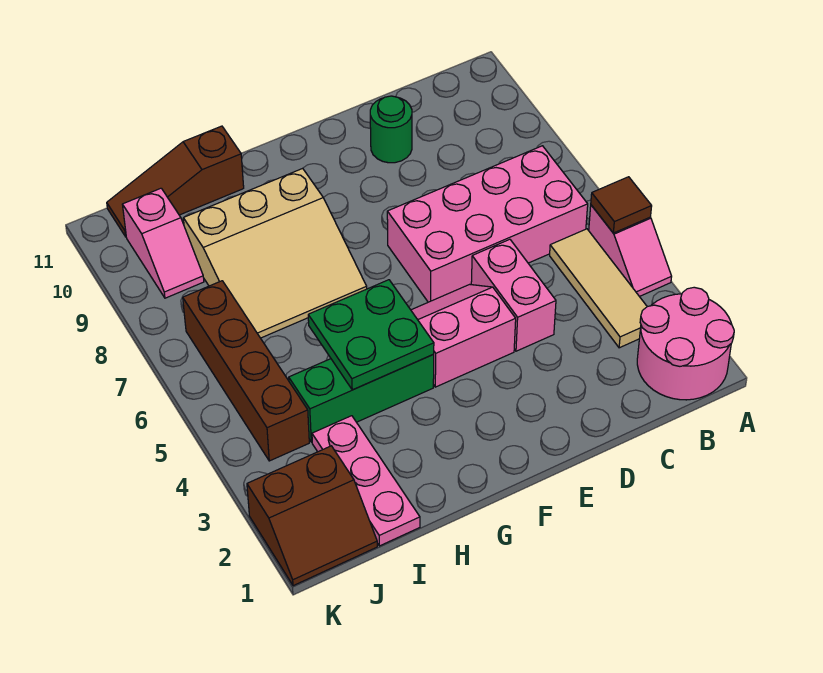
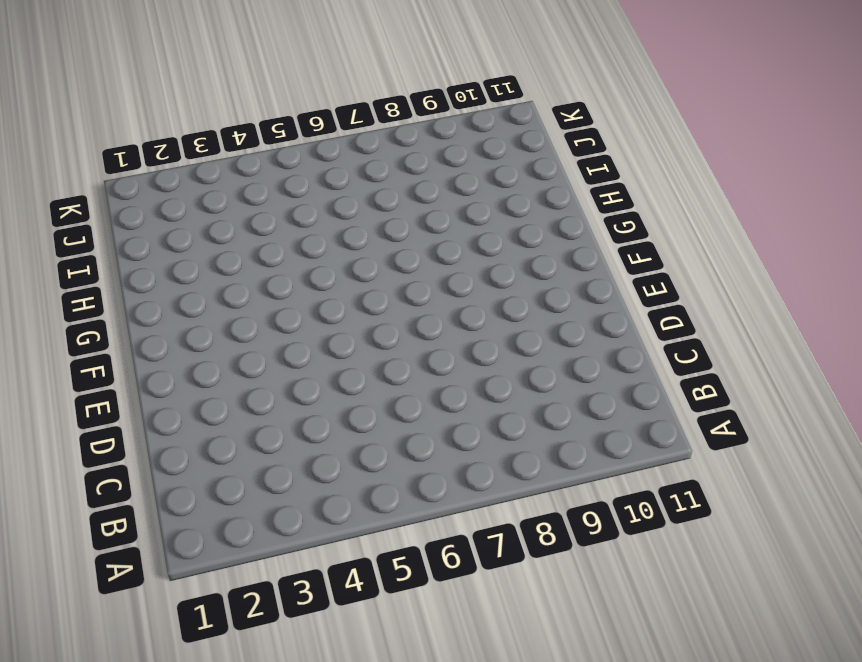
none -> pink round brick A1:B2 level 1
none -> pink slope A4:A5 level 1 top 5
none -> tan tile B3:B5 level 1

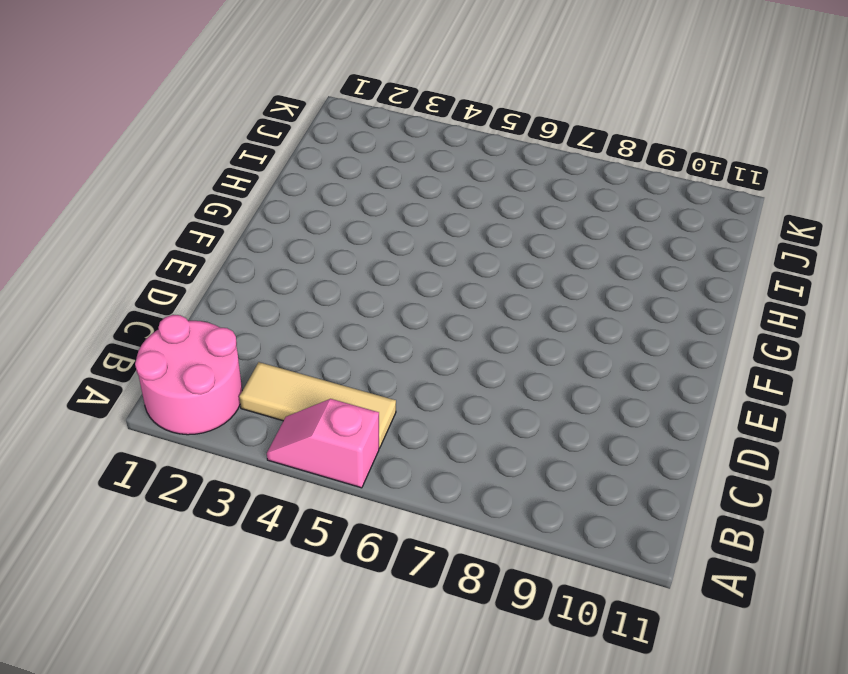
none -> pink brick B6:E7 level 1
none -> pink brick D4:D5 level 1
none -> green round brick D10 level 1

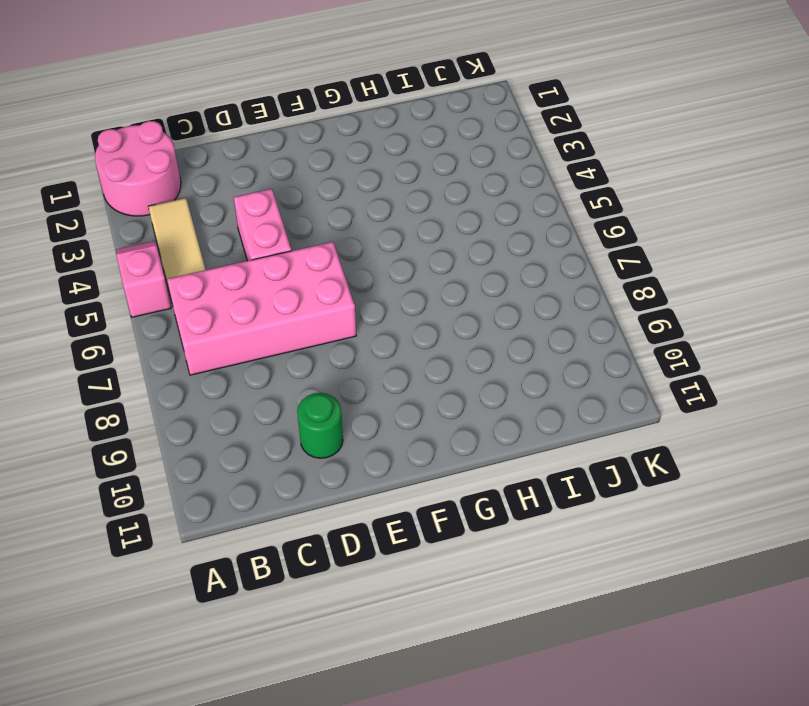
none -> pink slope E4:F5 level 1 top 4
none -> green brick G4:I4 level 1
none -> tan slope G7:I9 level 1 top 9

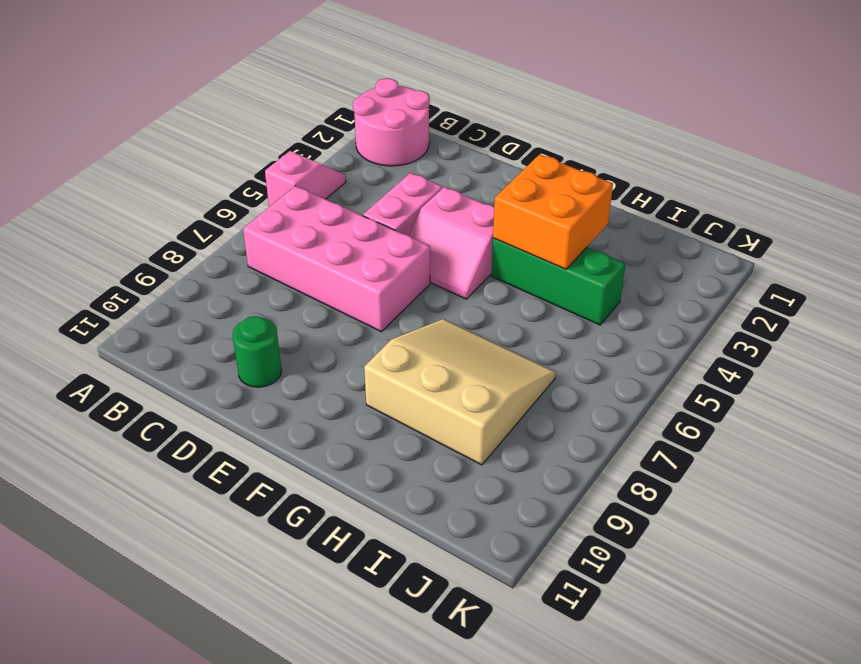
orange brick G3:H4 level 2 -> green plate G4:H5 level 2
none -> tan tile B3:B5 level 1
none -> brown slope H11:J11 level 1 top H
none -> pink plate I1:I3 level 1

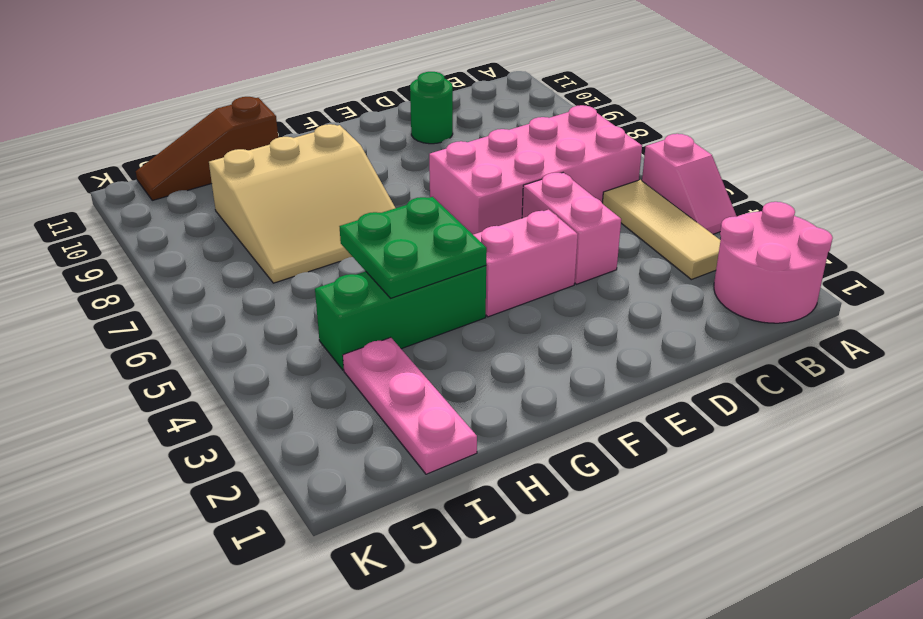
none -> brown slope J1:K2 level 1 top 2
none -> brown brick J4:J7 level 1
none -> pink slope J9:J10 level 1 top 10

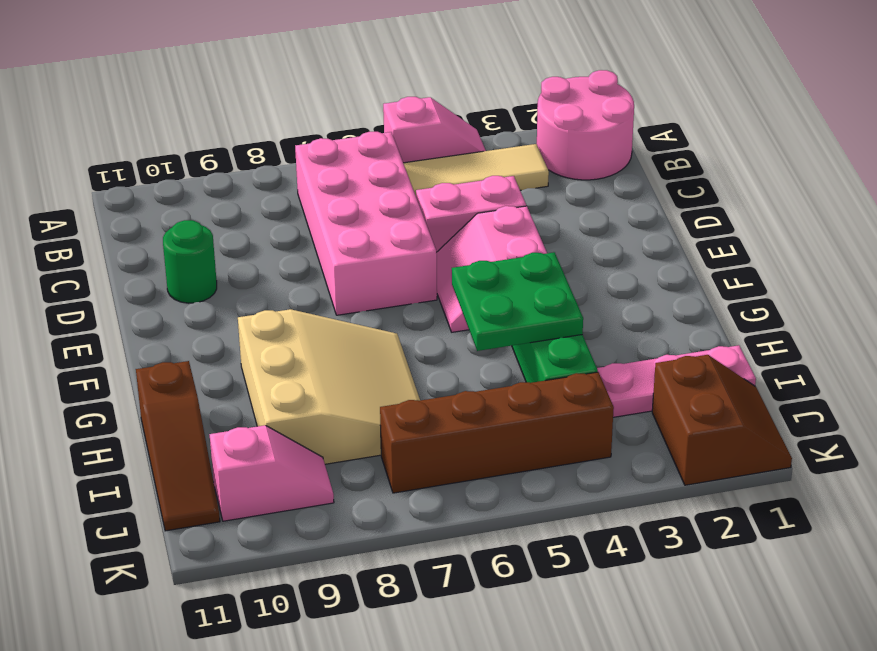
none -> brown tile A5 level 2

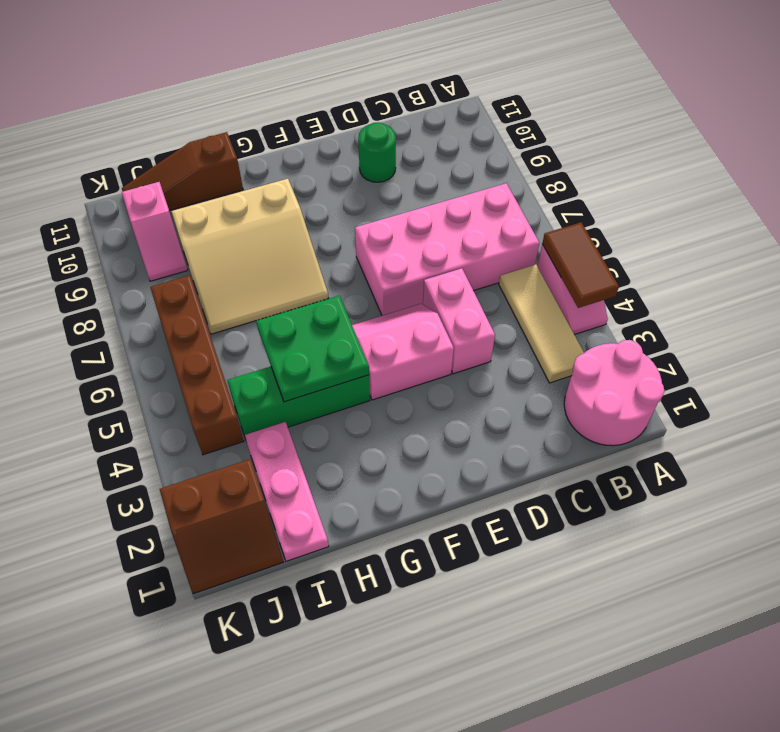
brown tile A4:A5 level 2 -> brown tile A5 level 2

